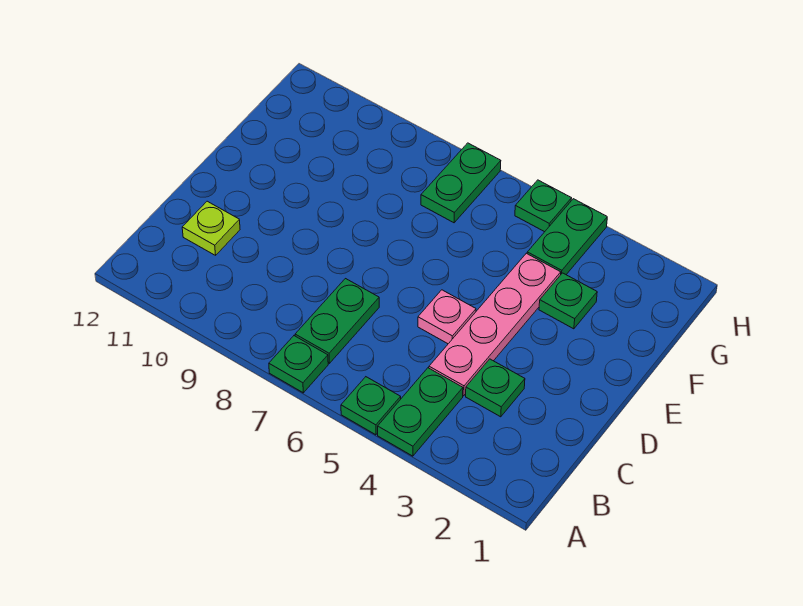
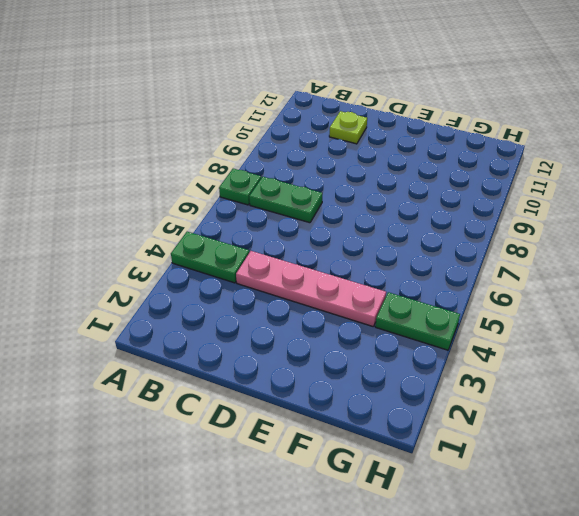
none -> green plate A5 level 1
none -> green plate C3 level 1
none -> pink plate D5 level 1

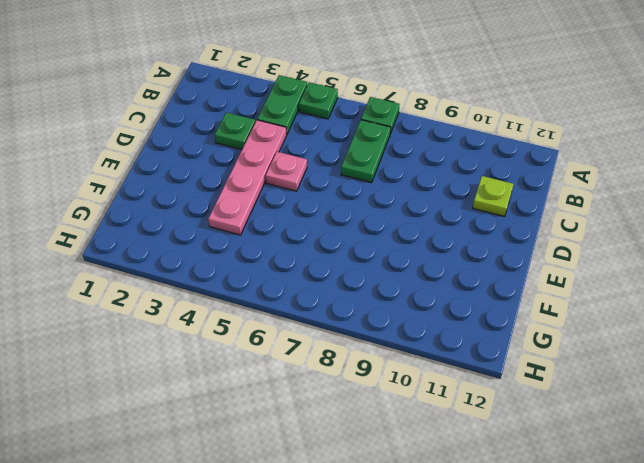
none -> green plate F3 level 1
none -> green plate G4:H4 level 1
none -> green plate G7:H7 level 1

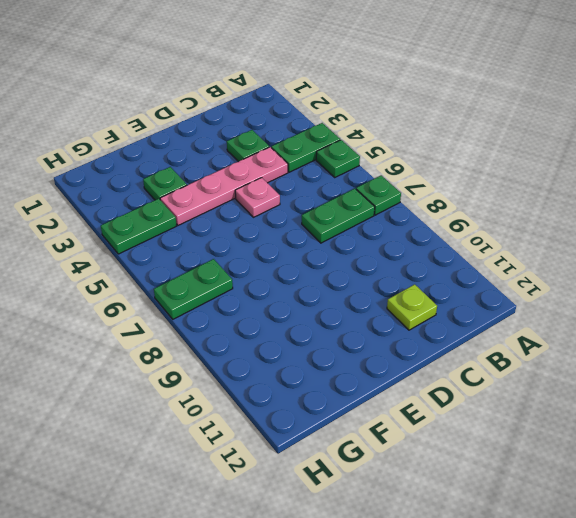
none -> green plate H5 level 1

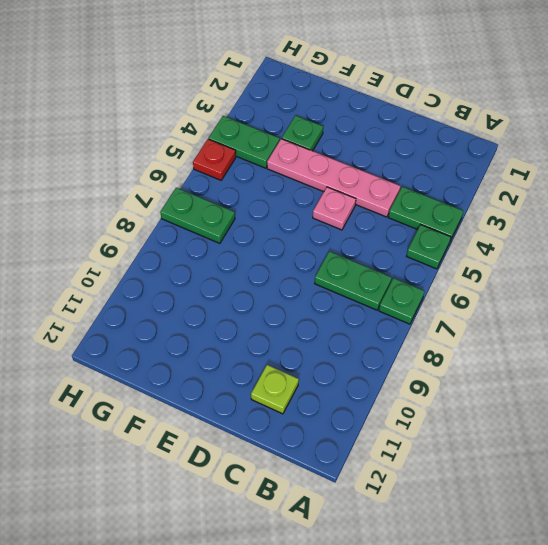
red plate H5 level 1 -> green plate H5 level 1
none -> green plate C3 level 1

